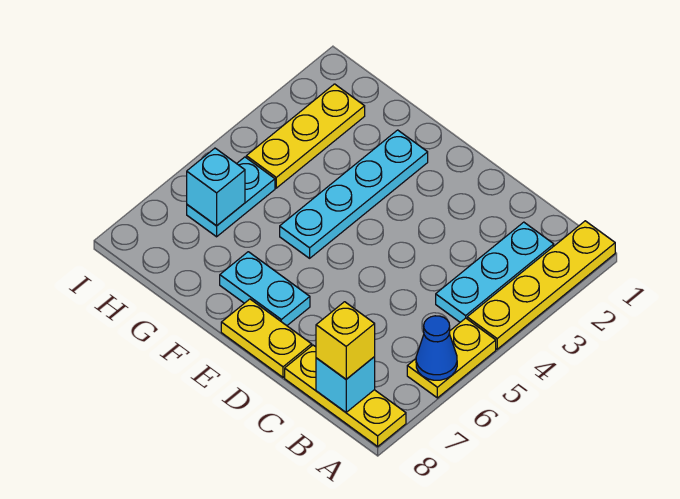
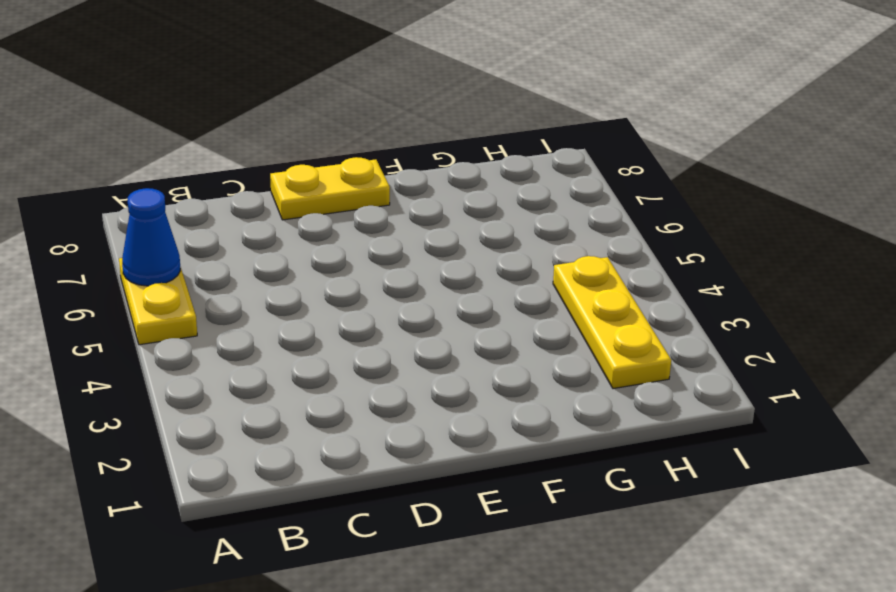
none -> yellow plate A1:A4 level 1
none -> yellow plate A8:C8 level 1
none -> cyan plate B2:B4 level 1

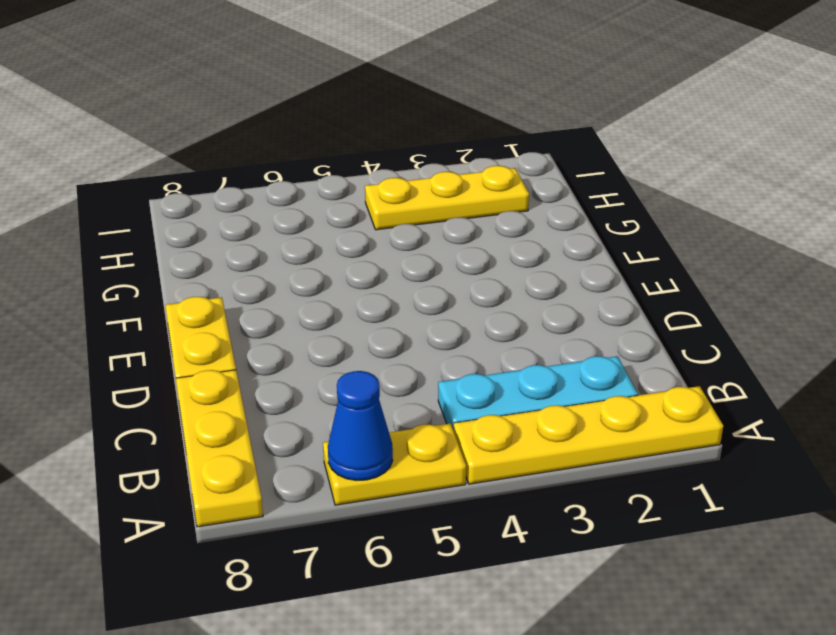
none -> cyan plate E7:F7 level 1
none -> cyan plate F2:F5 level 1
none -> cyan plate H5:H6 level 1

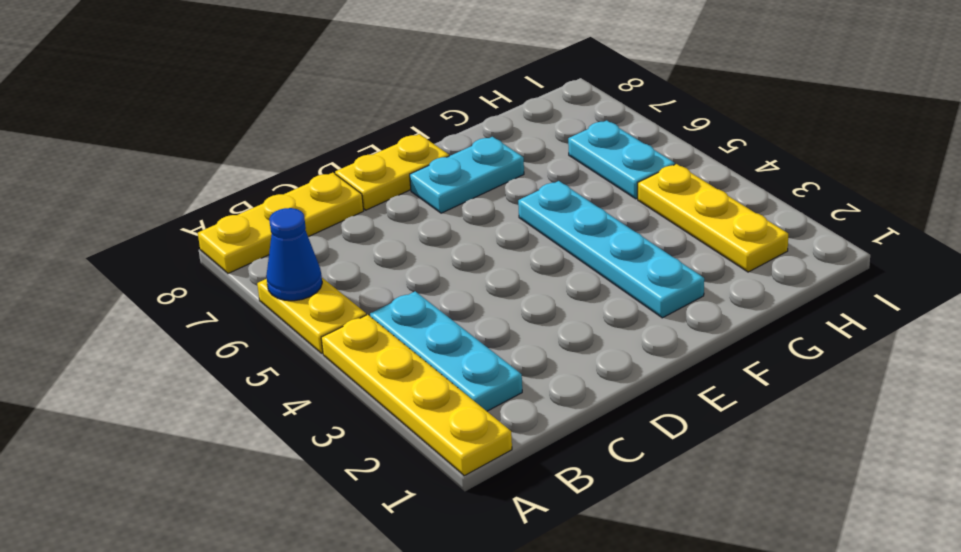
none -> cyan brick B8 level 2
none -> cyan brick H6 level 2
none -> yellow brick B8 level 3

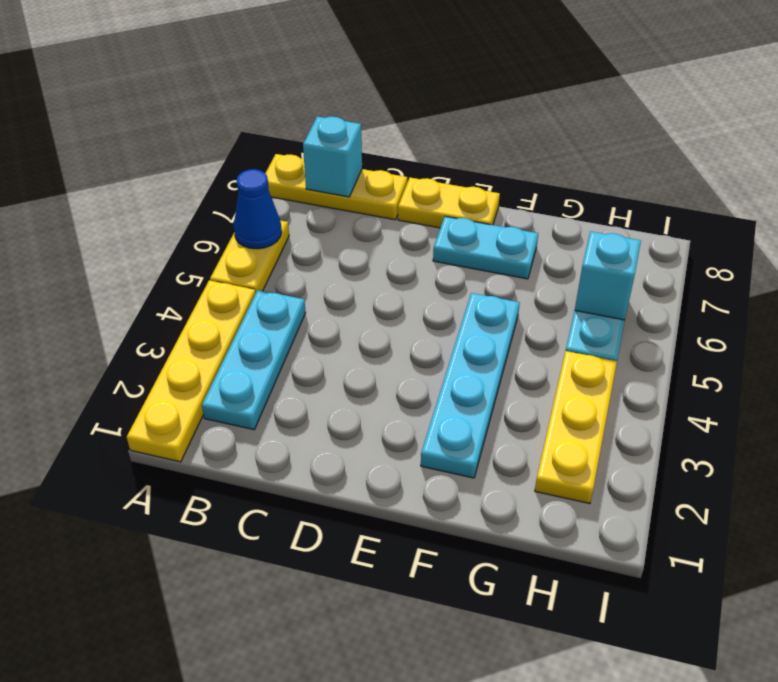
none -> yellow brick B8 level 3

